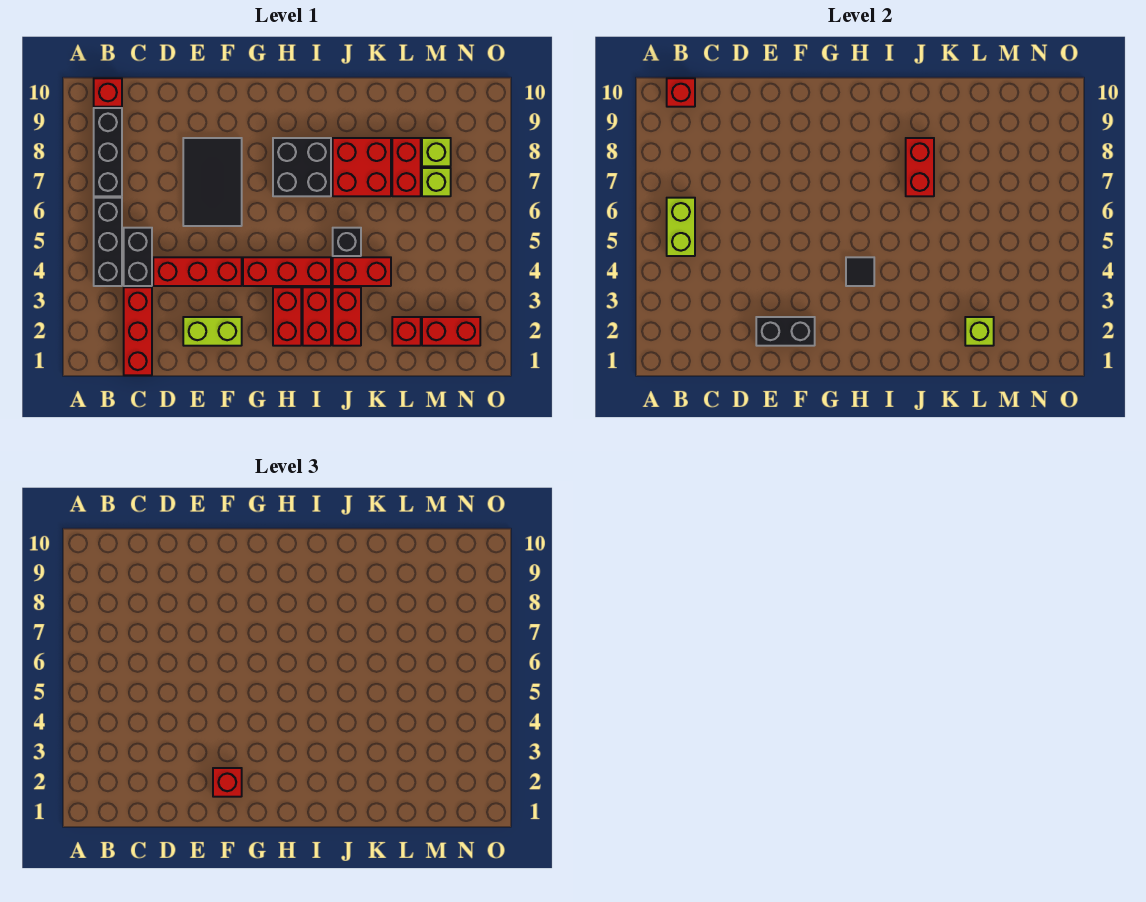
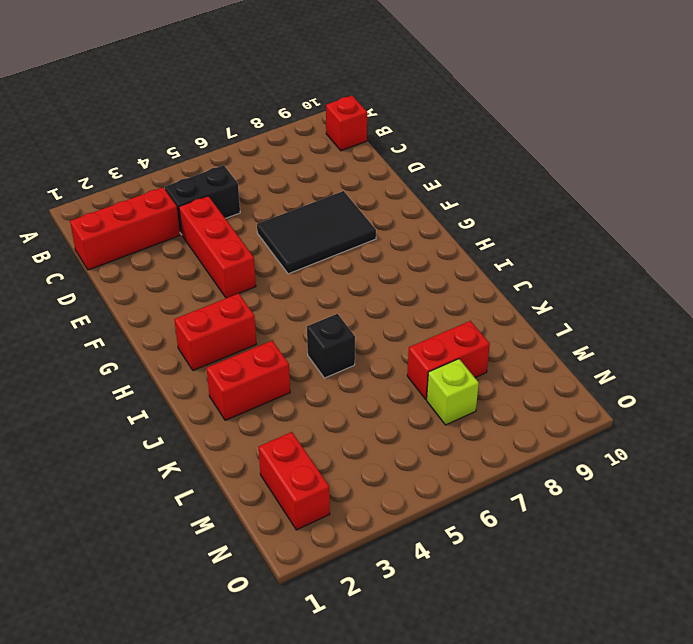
none -> black brick B4:B6 level 1
none -> black brick B7:B9 level 1
none -> lime brick E2:F2 level 1

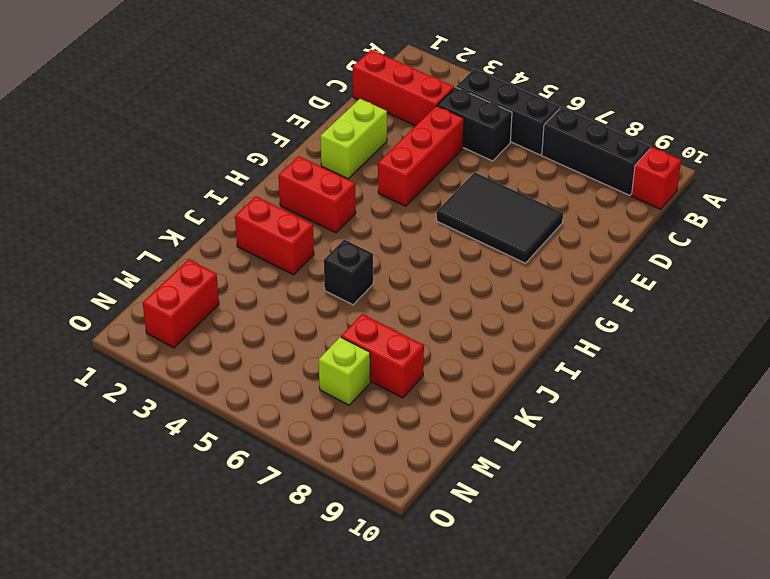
none -> red brick G4:I4 level 1
none -> black brick H7:I8 level 1
none -> red brick I2:I3 level 1

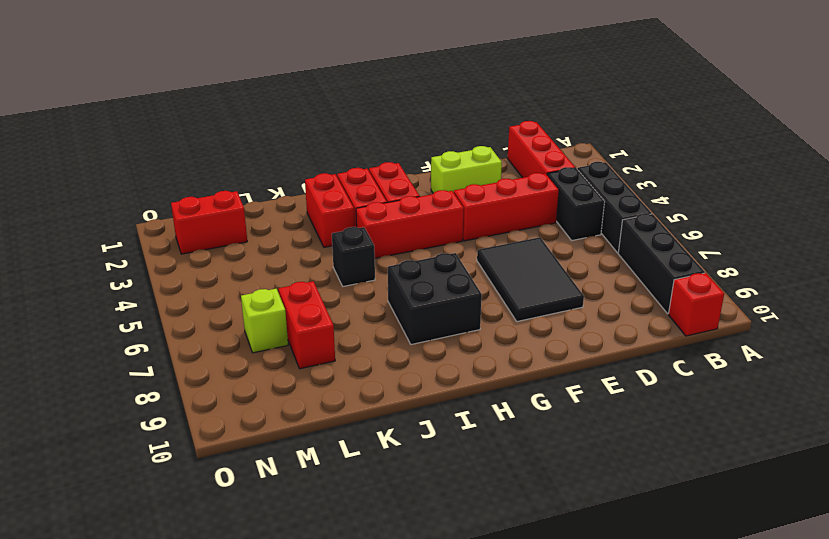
none -> red brick J4:K4 level 1
none -> red brick J7:K8 level 1
none -> red brick L2 level 1

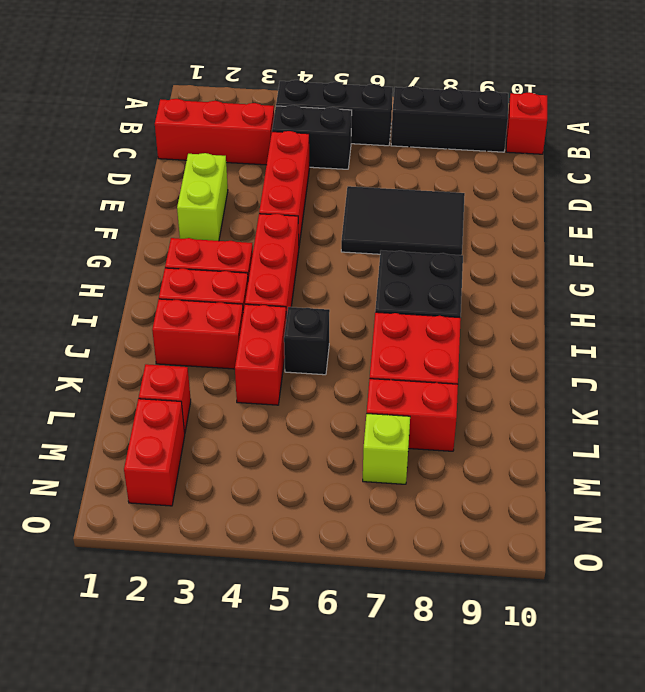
none -> lime brick M8 level 1
none -> lime brick B5:B6 level 2
none -> red brick B10 level 2

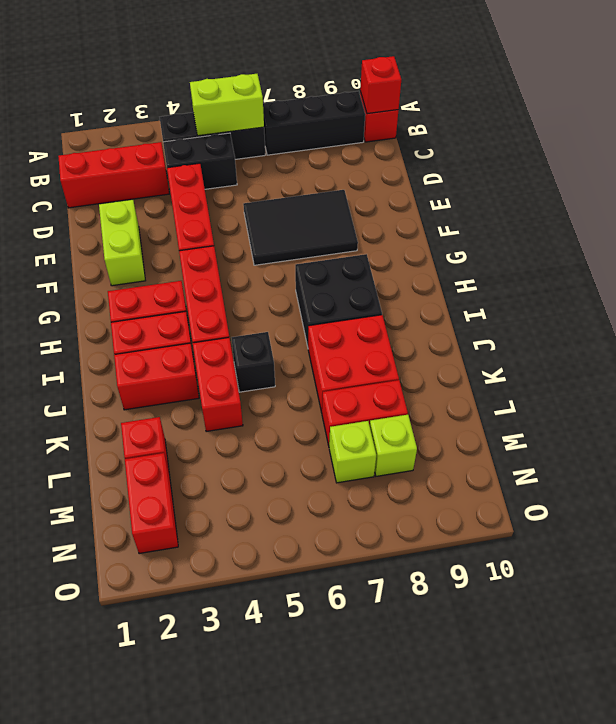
none -> black brick E2:F2 level 2
none -> black tile H4 level 2
none -> red brick J7:J8 level 2

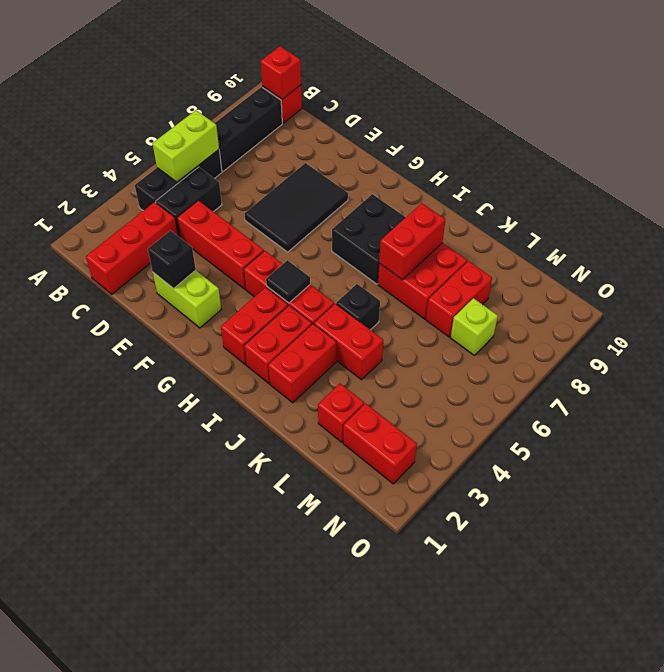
black brick E2 level 2 -> black brick E2:F2 level 2
none -> lime brick M8 level 1
none -> lime brick L2 level 2
none -> red brick F2 level 3

